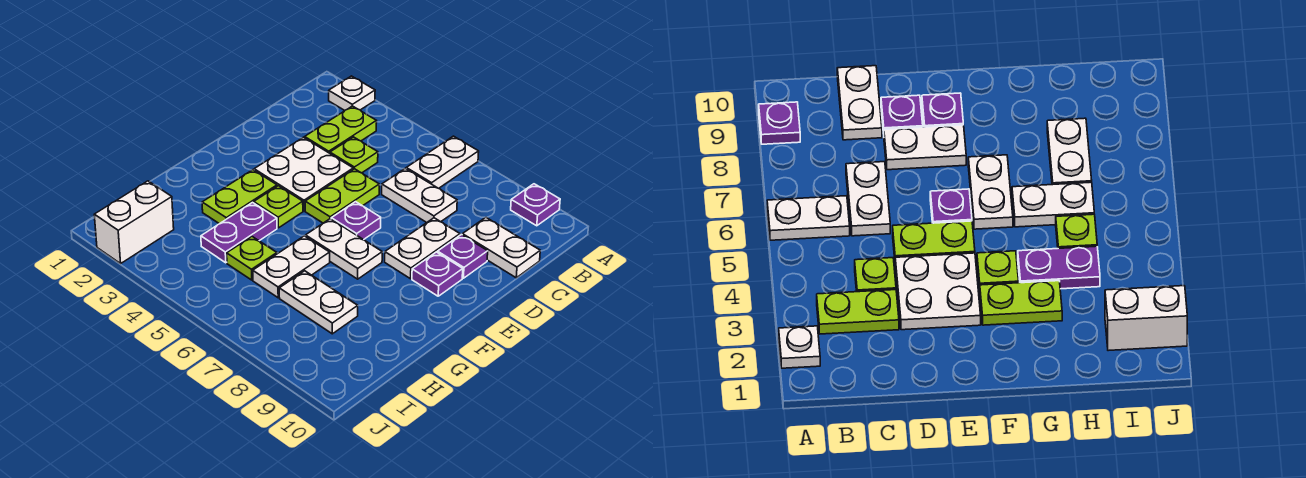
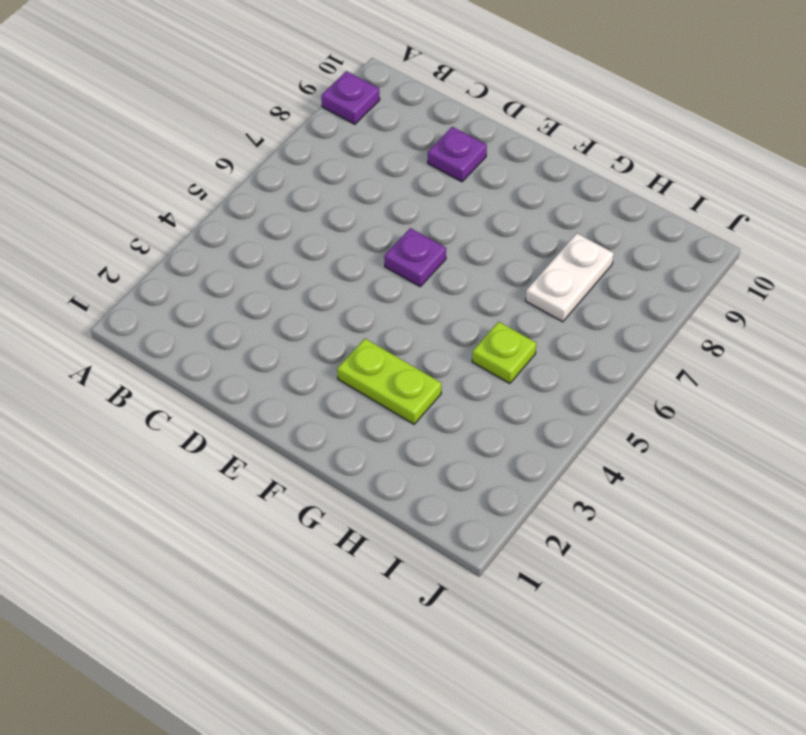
none -> white plate A2 level 1
none -> white plate A6:B6 level 1
none -> lime plate B3:C3 level 1

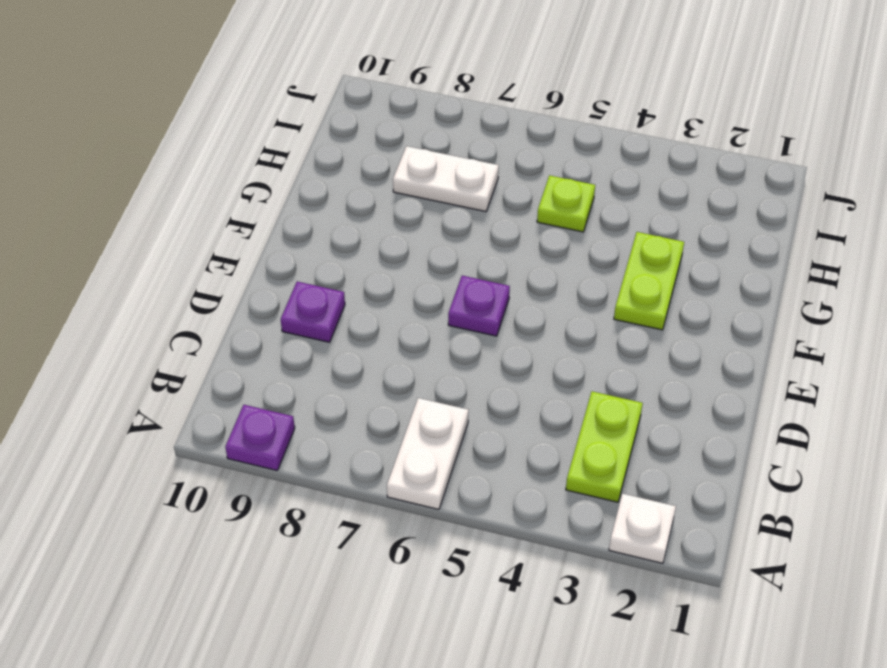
none -> lime plate C4 level 1
none -> white plate C6:C7 level 1
none -> white plate C9:C10 level 1

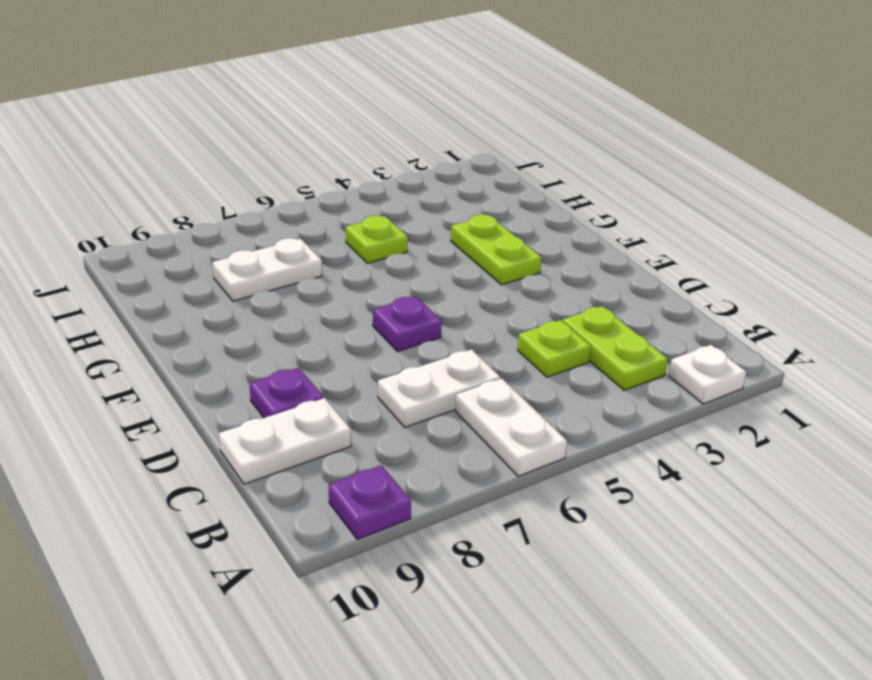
none -> white plate D3:E4 level 1
none -> lime plate D5:E5 level 1
none -> white plate D8:E8 level 1

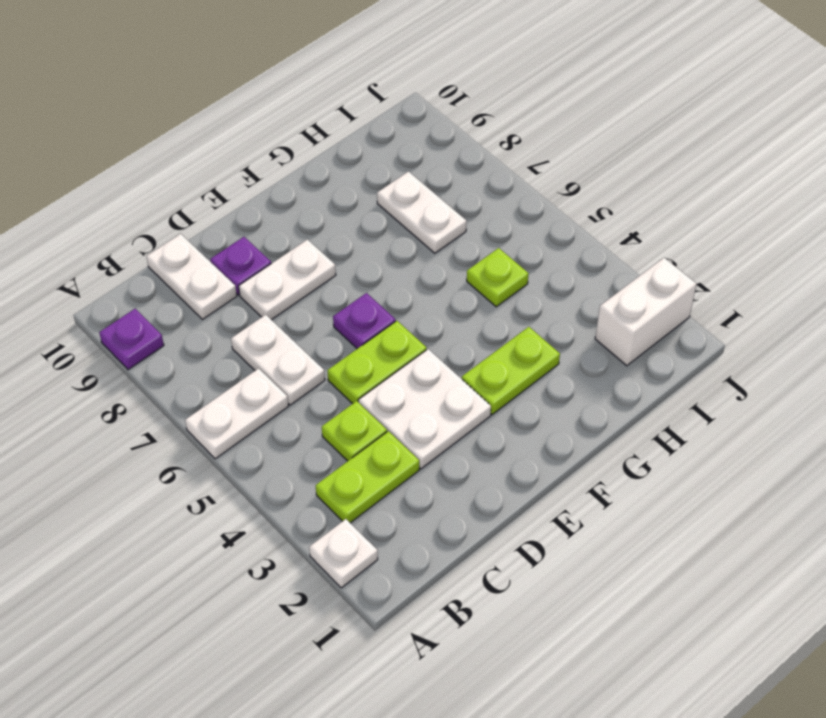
none -> purple plate E9 level 1
none -> lime plate F4 level 1
none -> white plate F6:F7 level 1

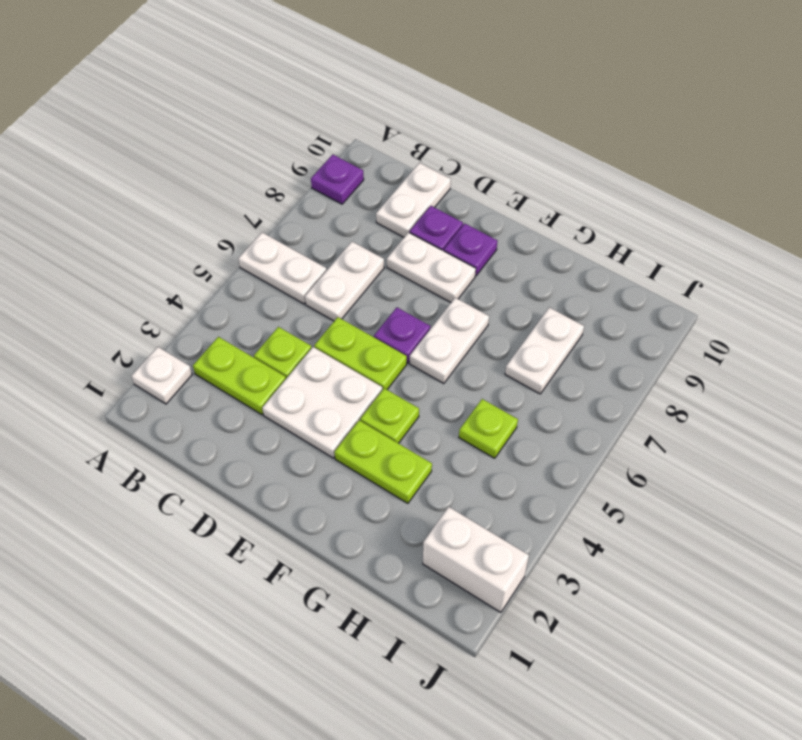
none -> purple plate G4:H4 level 1
none -> white plate G6:H6 level 1

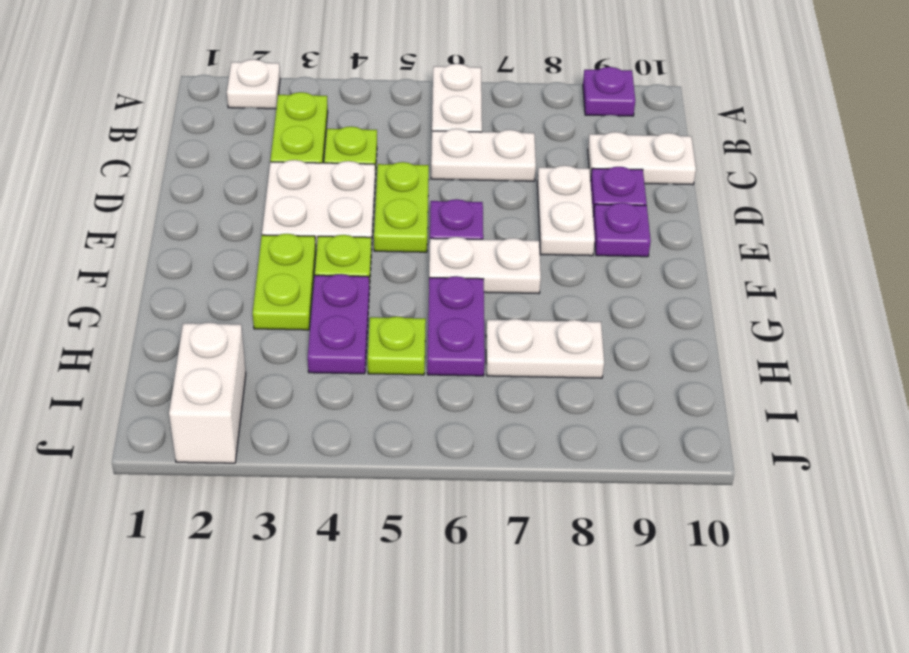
purple plate G6:H6 level 1 -> white plate G6:H6 level 1

